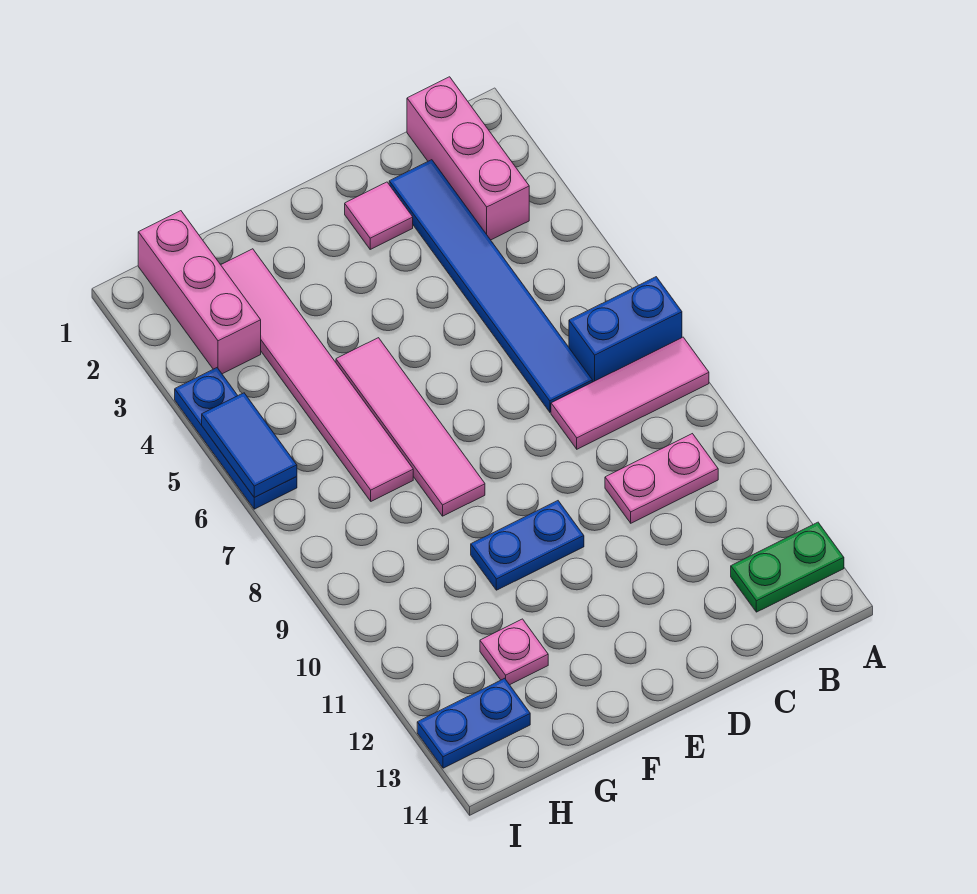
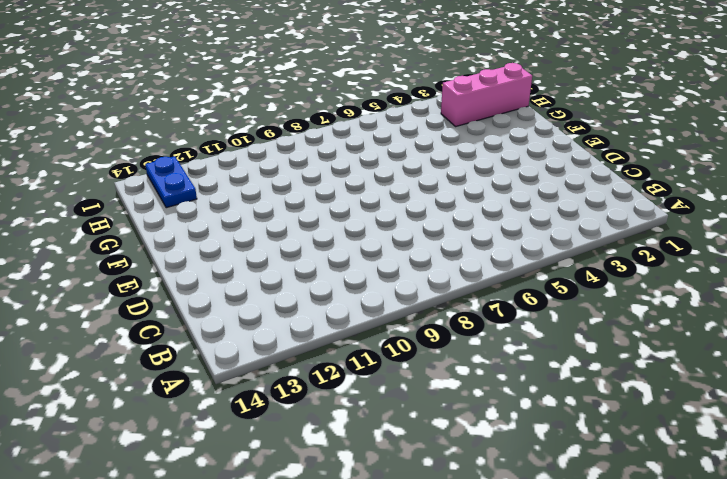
none -> blue brick A7:B7 level 1
none -> pink tile A8:C8 level 1
none -> green plate A13:B13 level 1

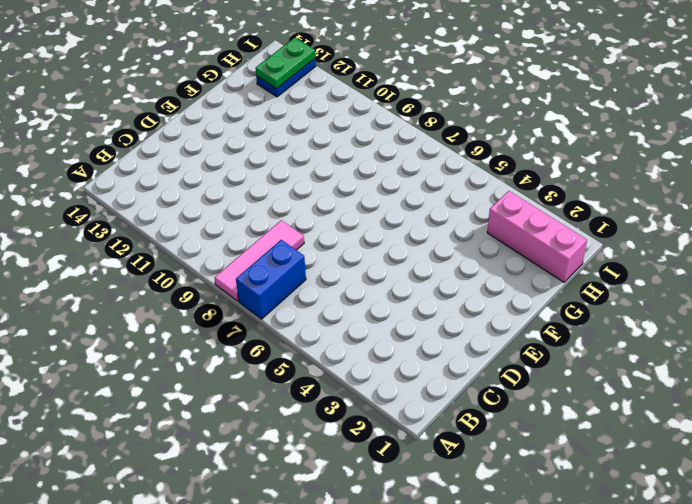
green plate H13:I13 level 2 -> green plate A13:B13 level 1
none -> pink brick B1:B3 level 1
none -> pink plate B10:C10 level 1
none -> blue tile C2:C7 level 1

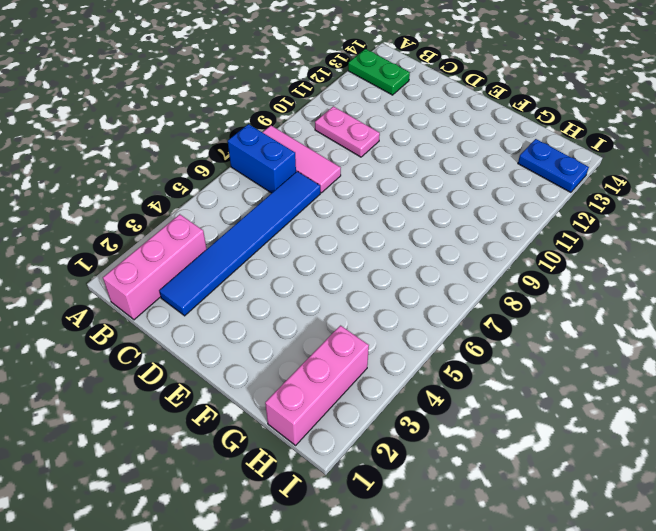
none -> pink tile D2 level 1
none -> blue plate E10:F10 level 1
none -> pink tile F5:F8 level 1

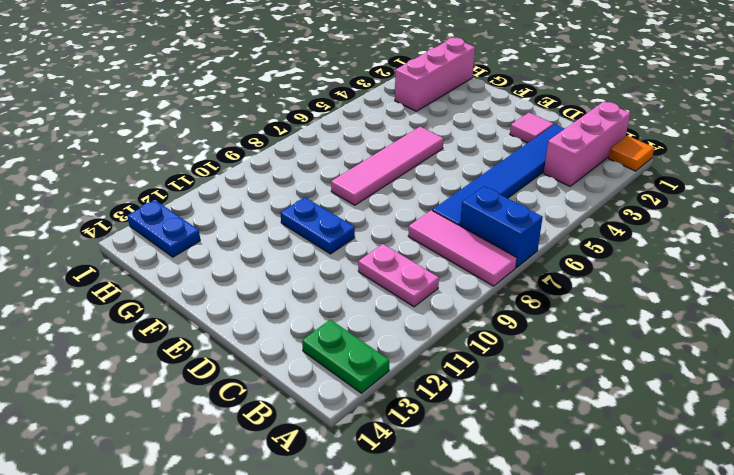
orange tile A1 level 1 -> none
none -> pink tile G2:G7 level 1
none -> pink plate G12 level 1
none -> blue plate I4:I6 level 1

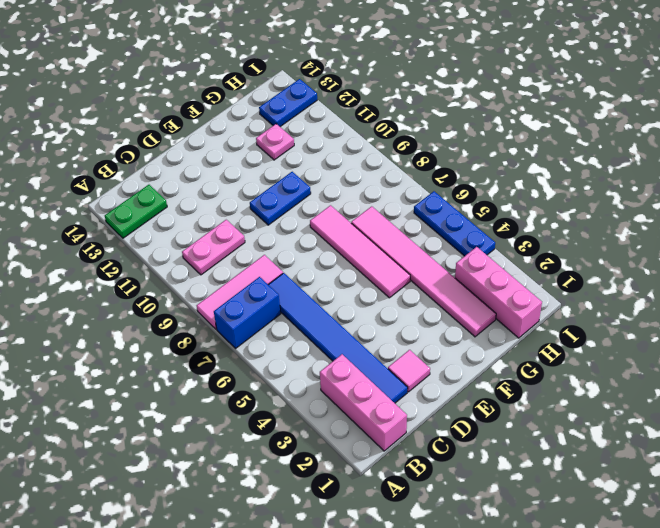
none -> blue tile I5:I6 level 2

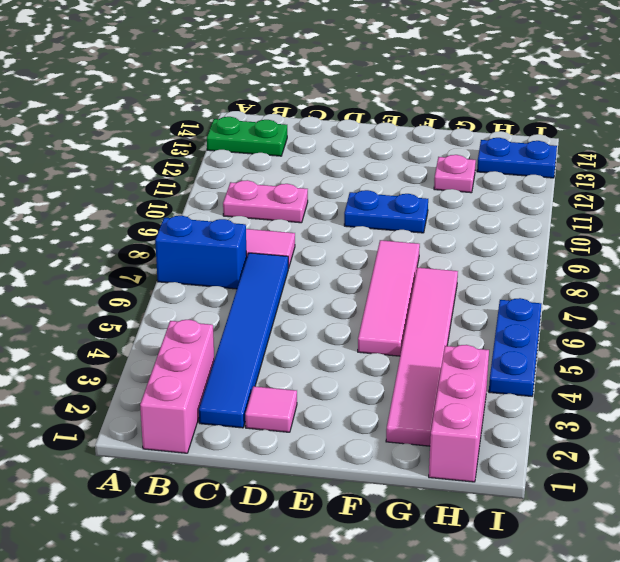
none -> blue tile I5:I6 level 2

